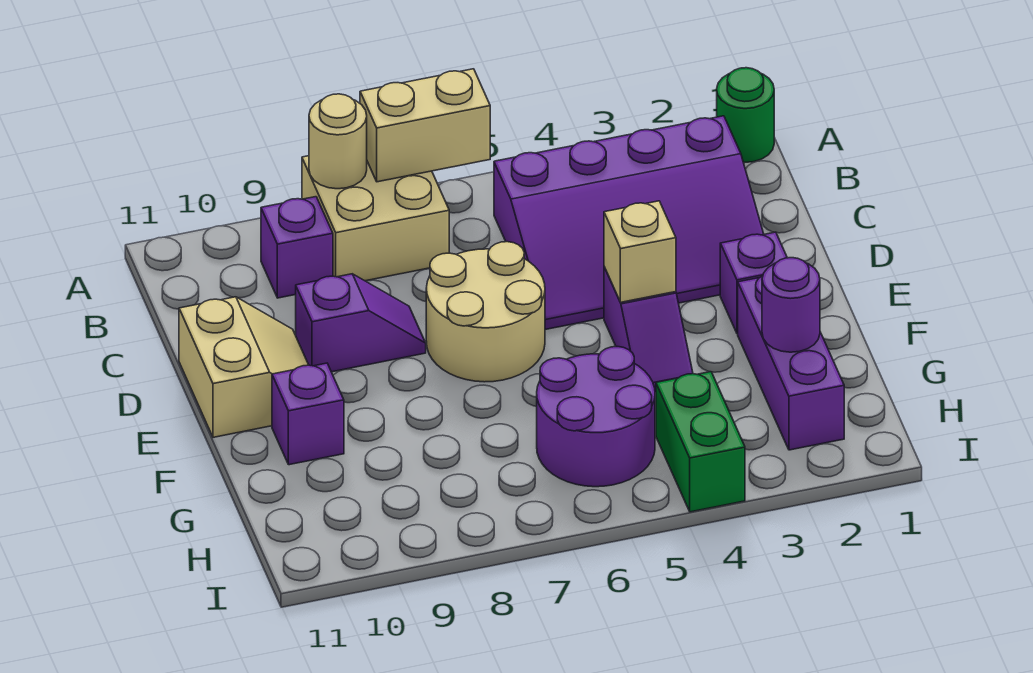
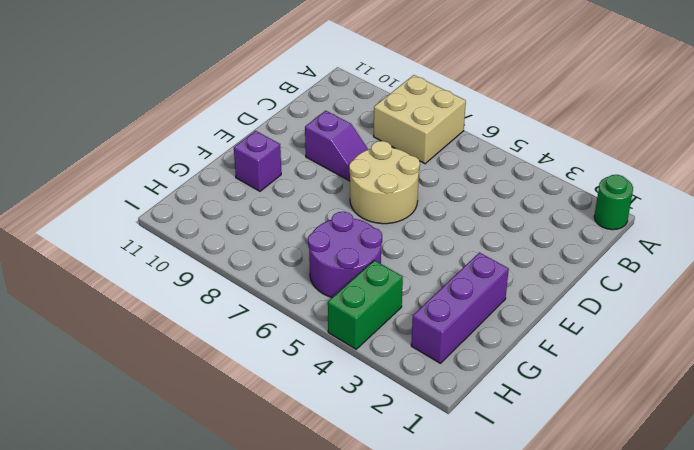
none -> purple slope B2:D5 level 1 top B
none -> purple brick B9 level 1
none -> tan slope D10:E11 level 1 top 11

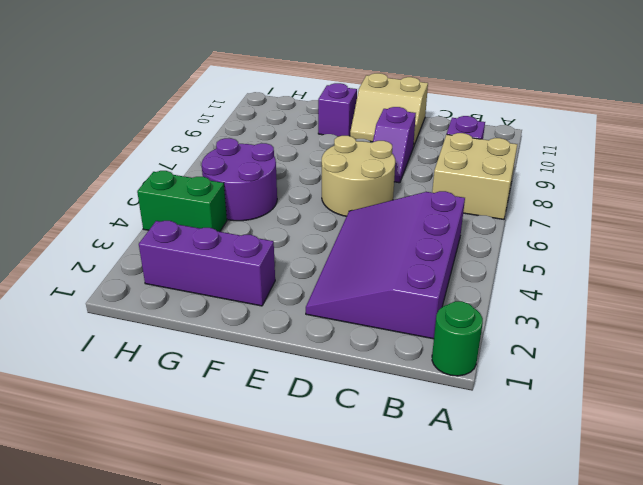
none -> purple brick E2 level 1
none -> purple slope E4:F4 level 1 top E
none -> tan brick A6:A7 level 2

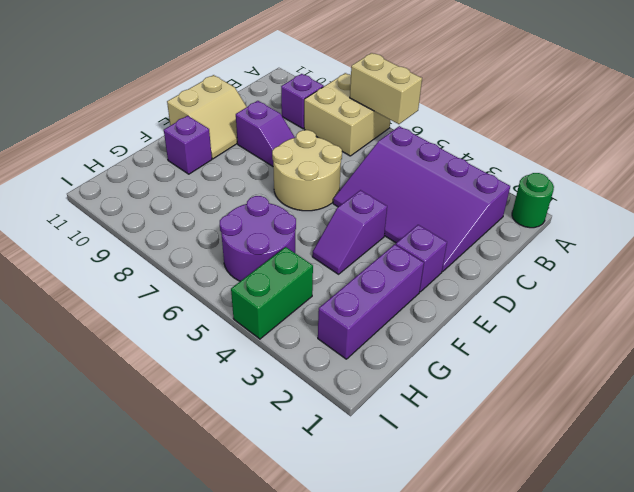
none -> tan round brick A8 level 2
none -> tan brick E4 level 2
none -> purple round brick G2 level 2

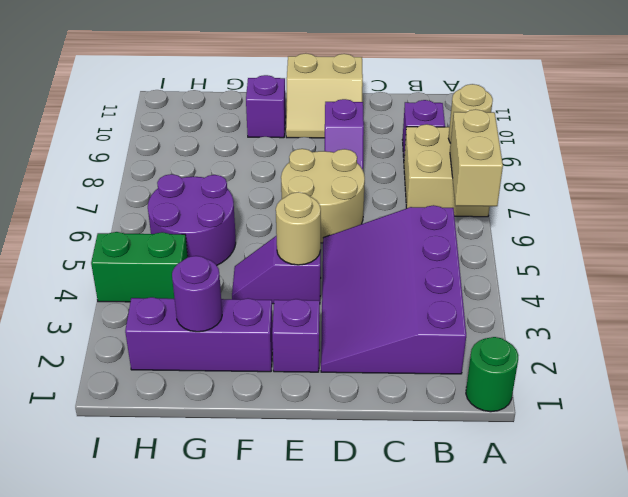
tan round brick E4 level 2 -> tan brick E4 level 2

